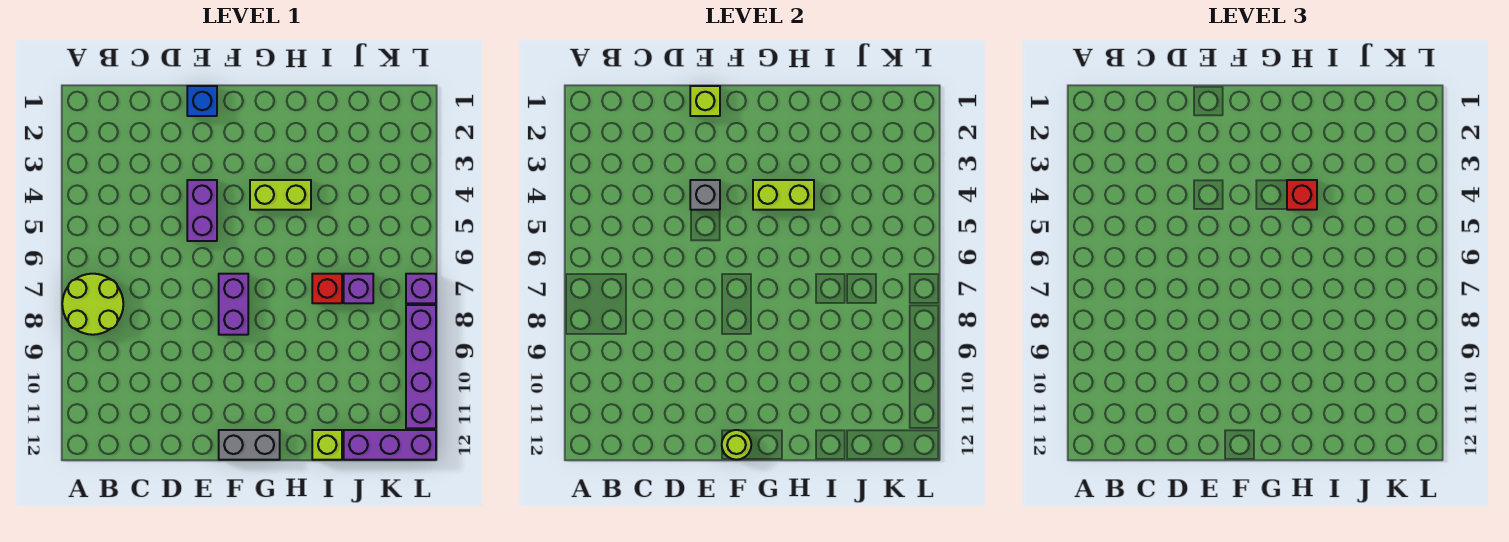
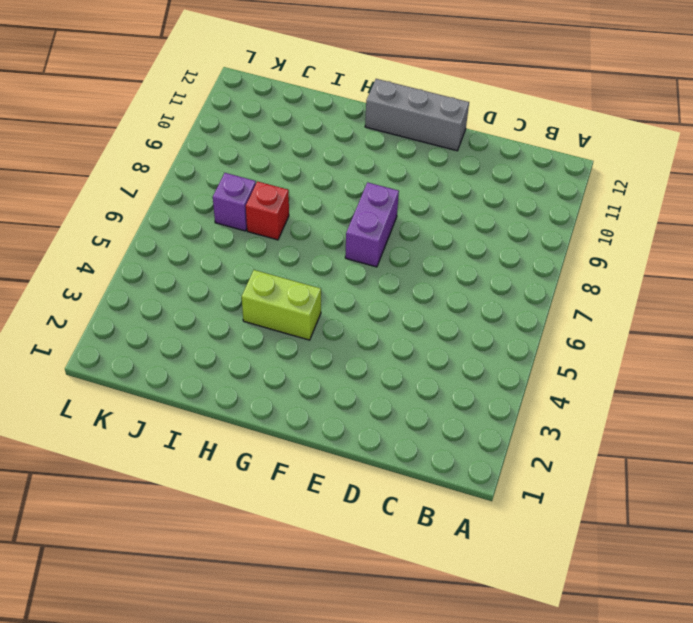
grey brick E12:G12 level 1 -> grey brick F12:G12 level 1
none -> lime round brick A7:B8 level 1
none -> blue brick E1 level 1
none -> purple brick E4:E5 level 1

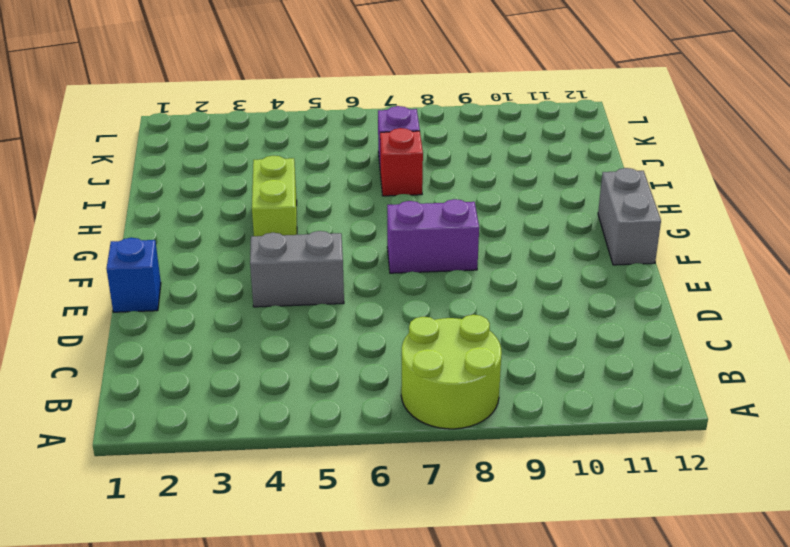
grey brick E4:E5 level 1 -> purple brick E4:E5 level 1
none -> lime brick I12 level 1
none -> purple brick J12:L12 level 1
none -> purple brick L7 level 1

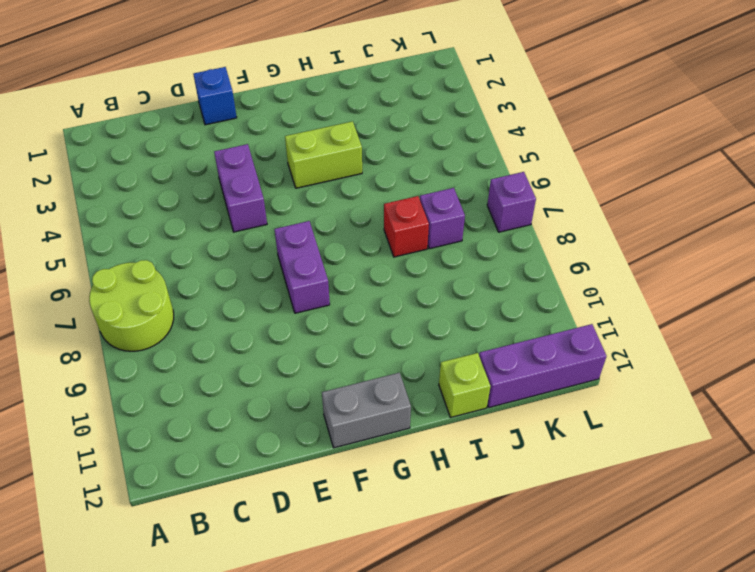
none -> purple brick L8:L11 level 1
none -> lime brick E1 level 2
none -> grey brick E4 level 2

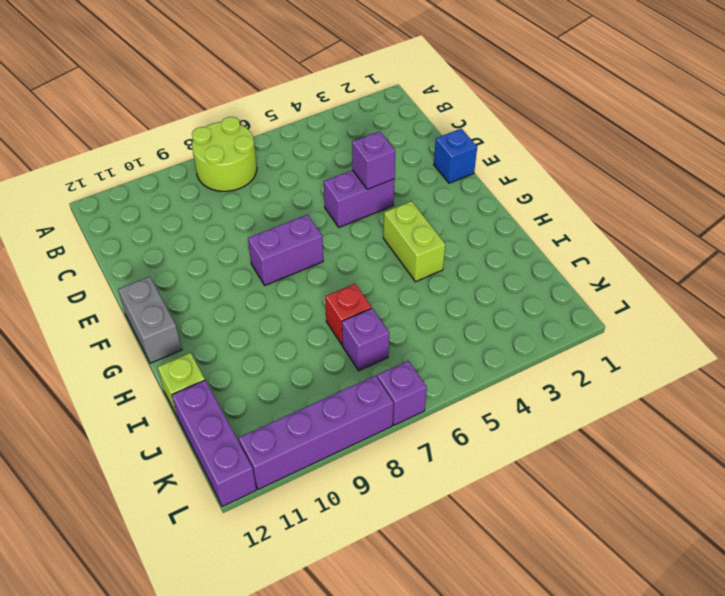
purple brick E4 level 2 -> grey brick E4 level 2
none -> lime brick E1 level 2
none -> lime round brick F12 level 2
none -> lime brick G4:H4 level 2

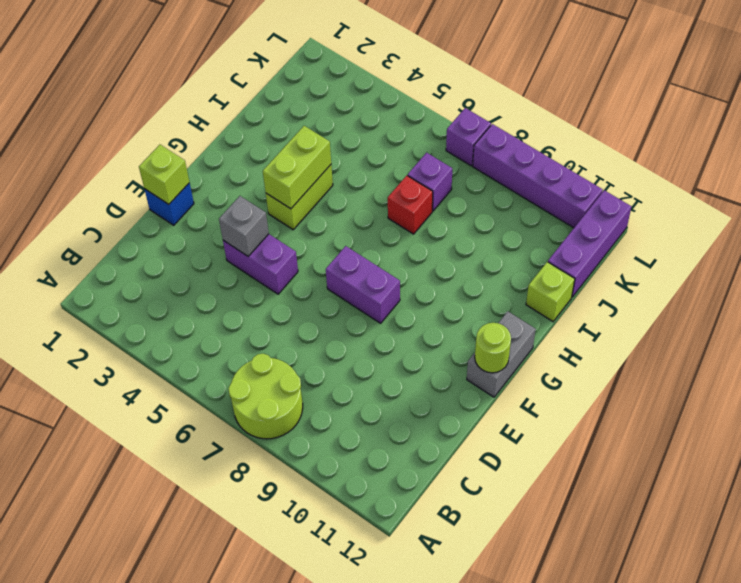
none -> red brick H4 level 3

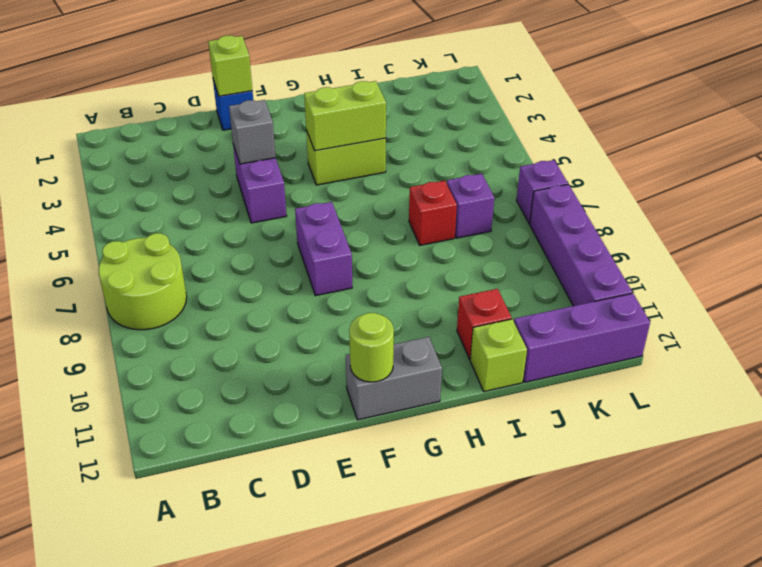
red brick I11 level 1 -> red brick H4 level 3

